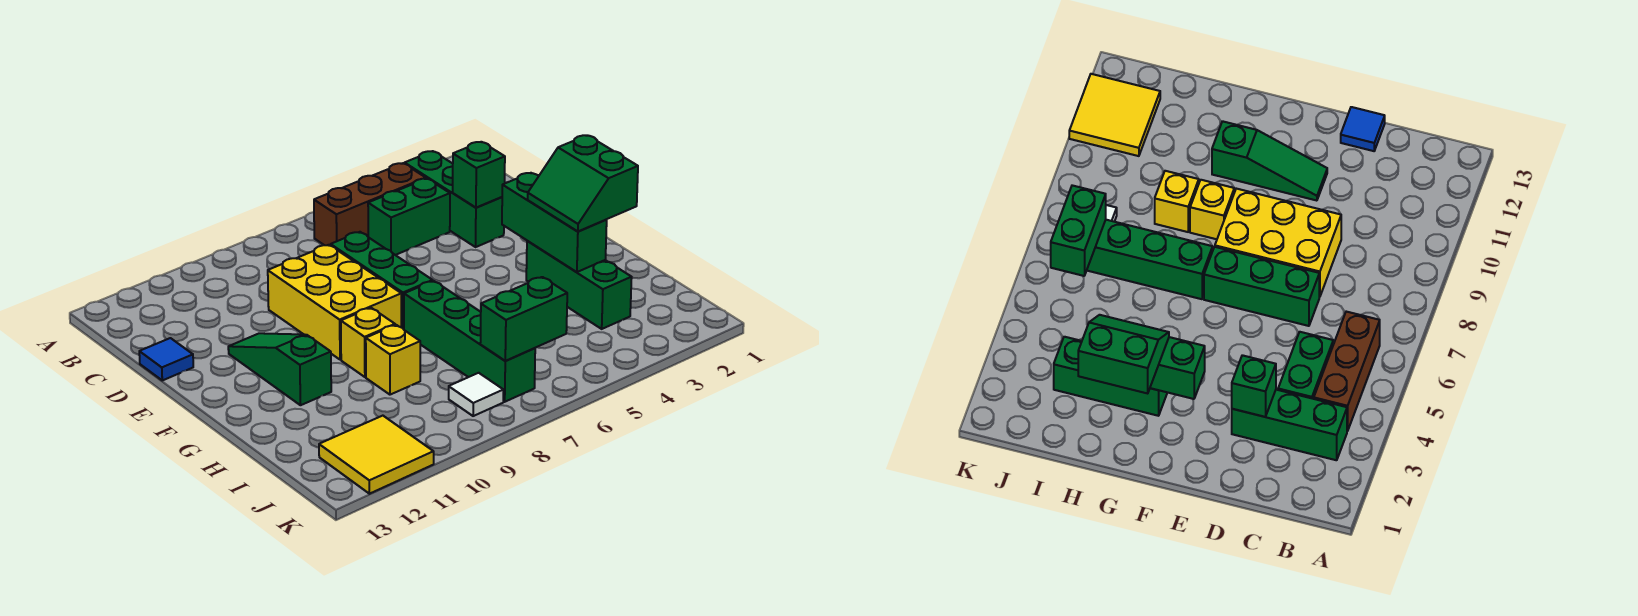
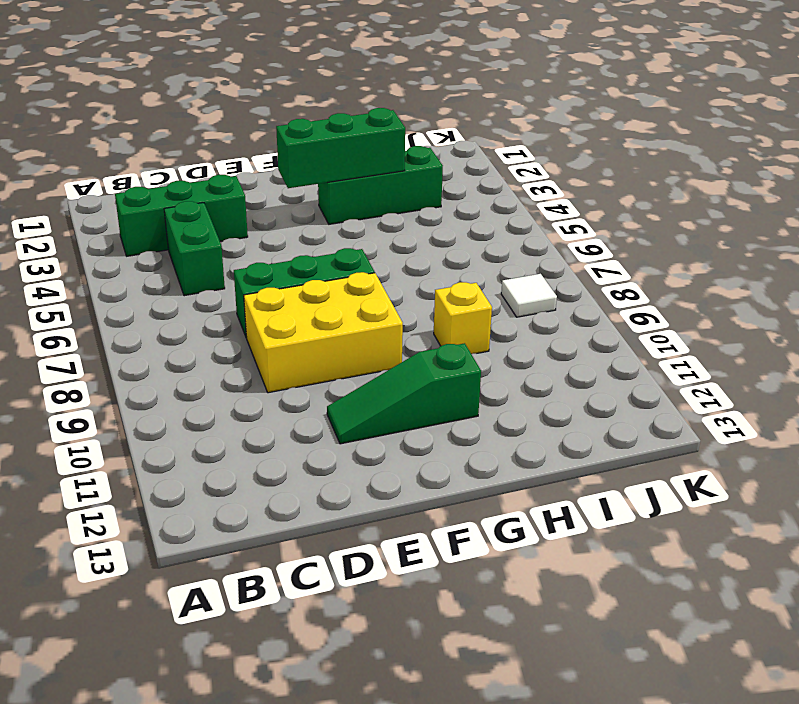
none -> brown brick B4:B6 level 1
none -> blue tile D13 level 1
none -> green brick G7:J7 level 1

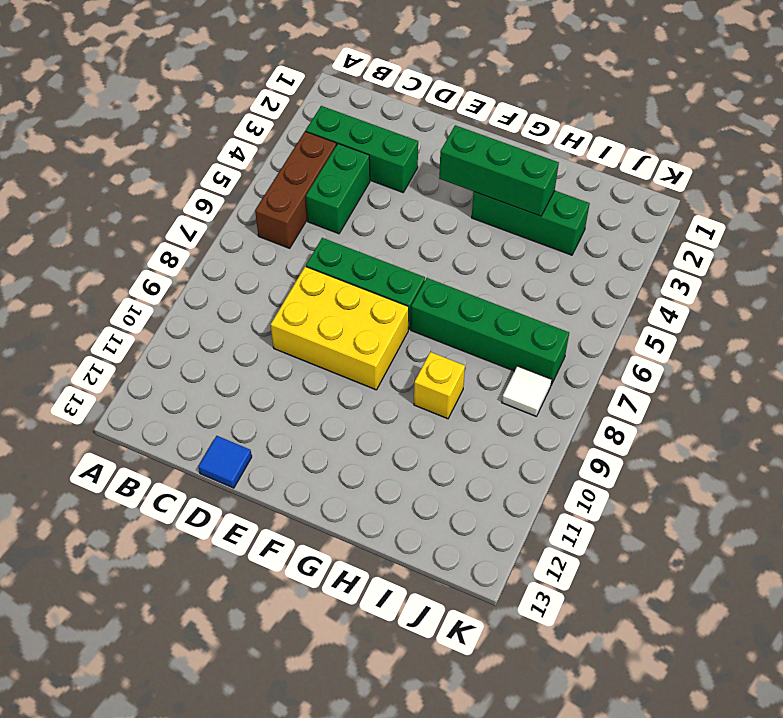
none -> green slope E11:G11 level 1 top G
none -> yellow brick G9 level 1
none -> yellow tile J11:K12 level 1

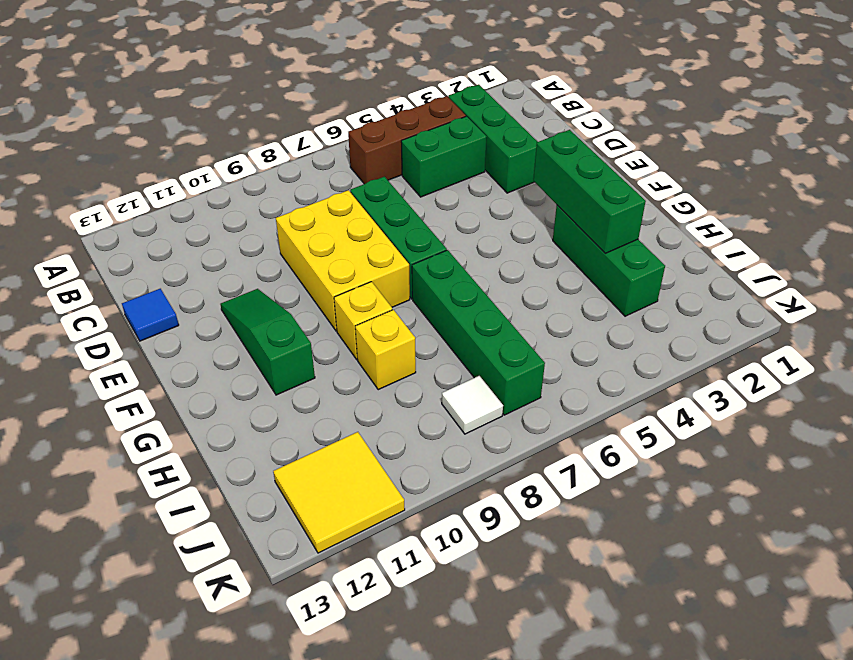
none -> green brick D3 level 2
none -> green brick J6:J7 level 2
none -> green slope G2:H3 level 3 top 2

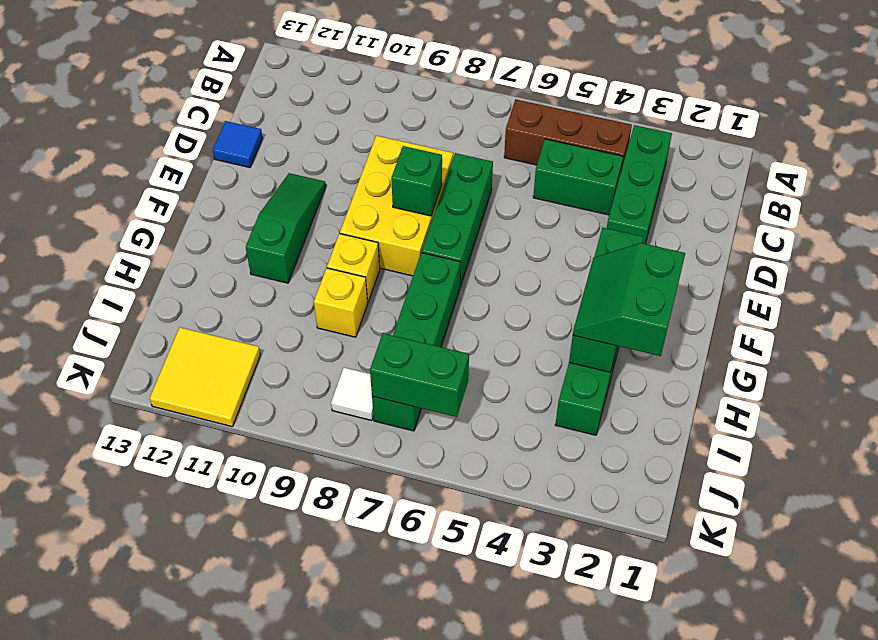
green brick E8 level 2 -> green brick D3 level 2

